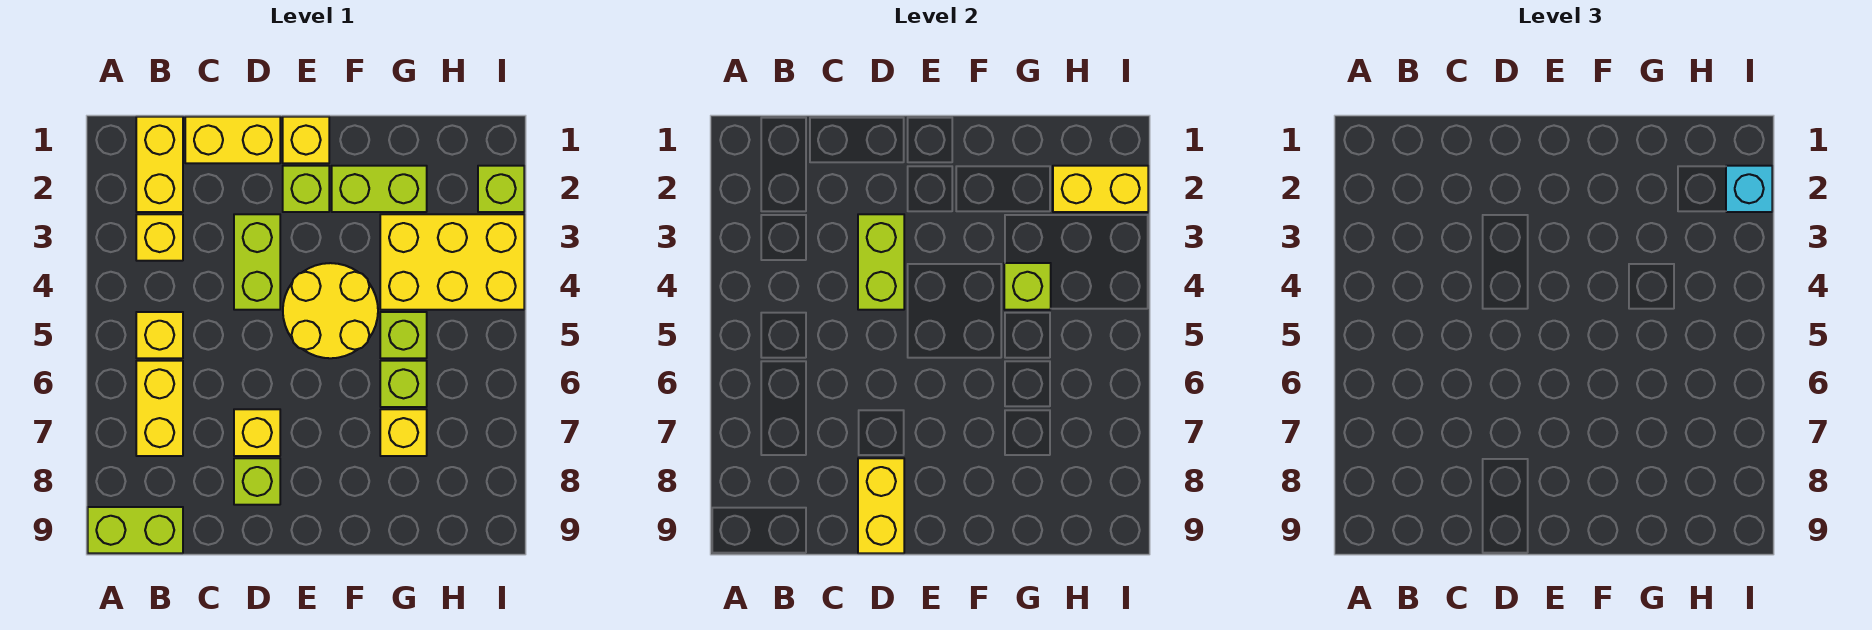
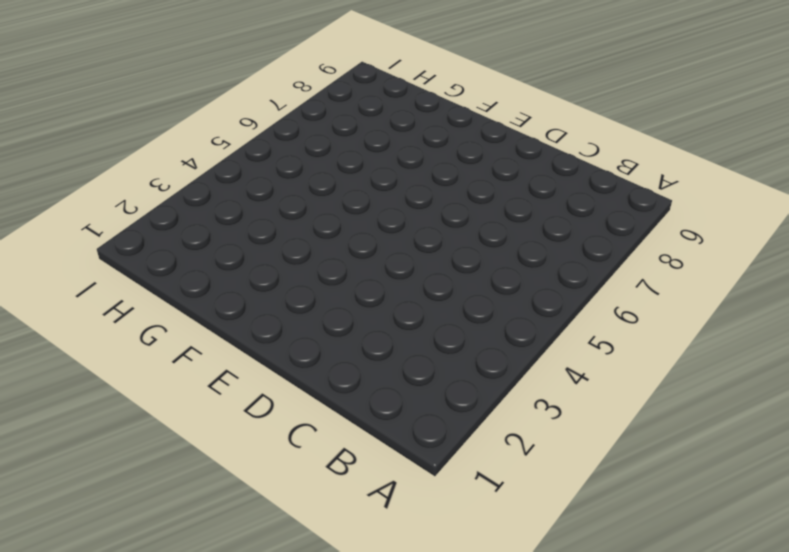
none -> lime brick A9:B9 level 1
none -> yellow brick B1:B2 level 1
none -> yellow brick B3 level 1

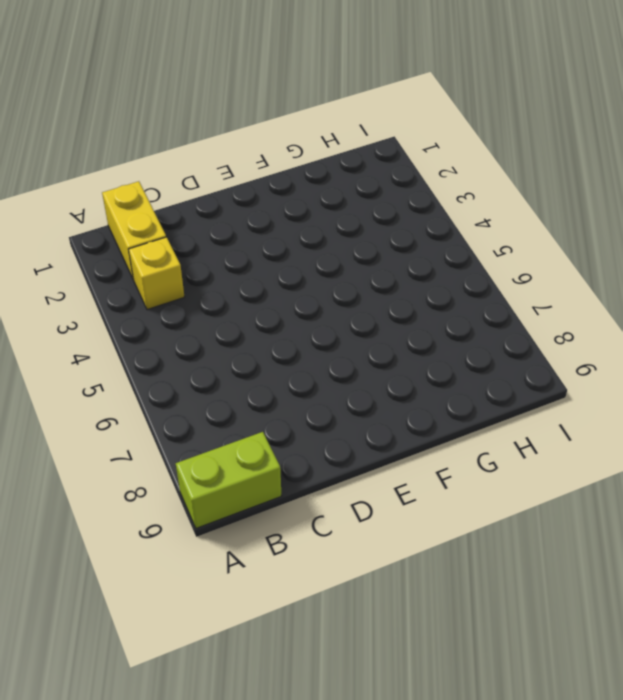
none -> yellow brick B5 level 1
none -> yellow brick B6:B7 level 1
none -> yellow brick C1:D1 level 1

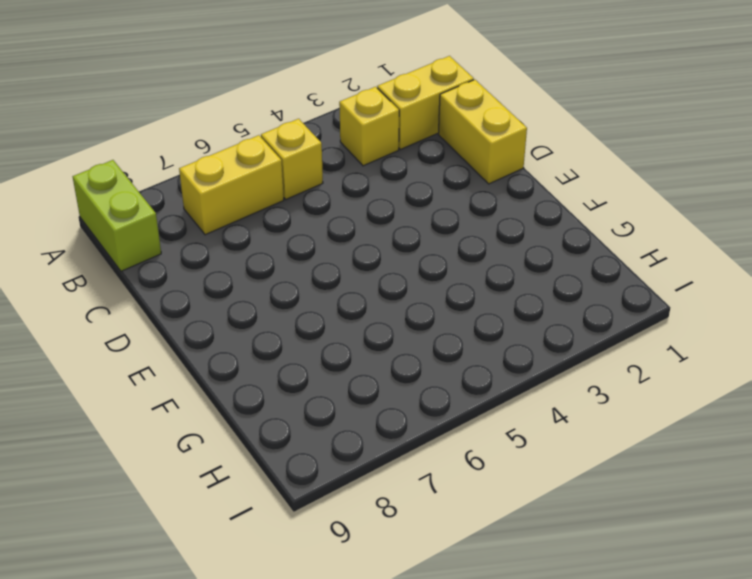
none -> lime brick D3:D4 level 1
none -> yellow brick D7 level 1
none -> lime brick D8 level 1

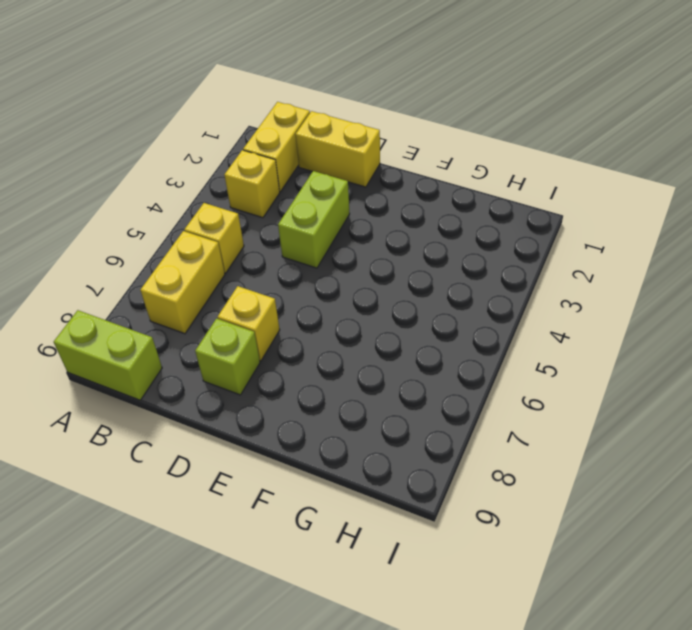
none -> yellow brick E1 level 1
none -> lime brick E2 level 1
none -> yellow round brick E4:F5 level 1

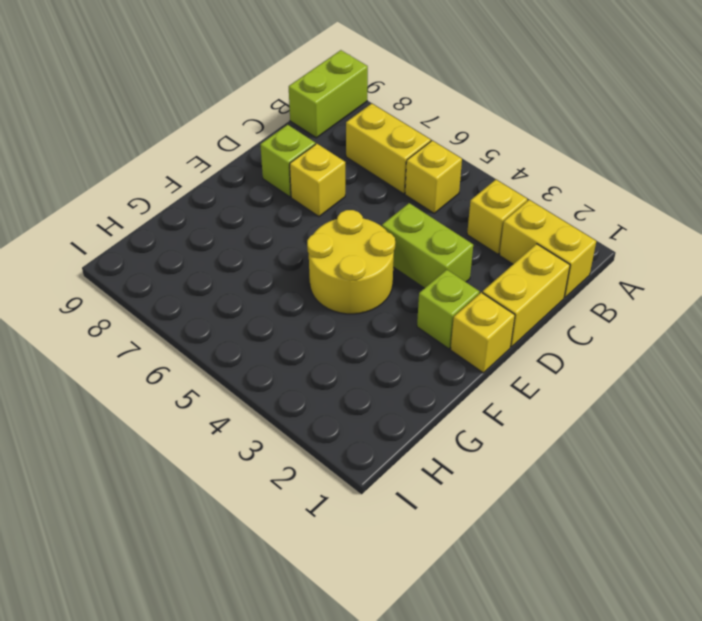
none -> lime brick F2:G2 level 1
none -> yellow brick G3:I4 level 1
none -> lime brick G5 level 1

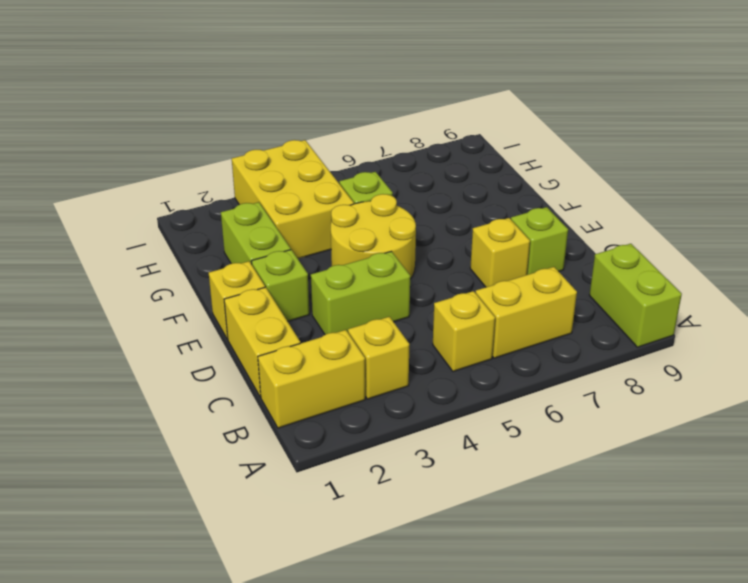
none -> lime brick G6 level 1
none -> yellow brick G7 level 1
none -> lime brick I2 level 1

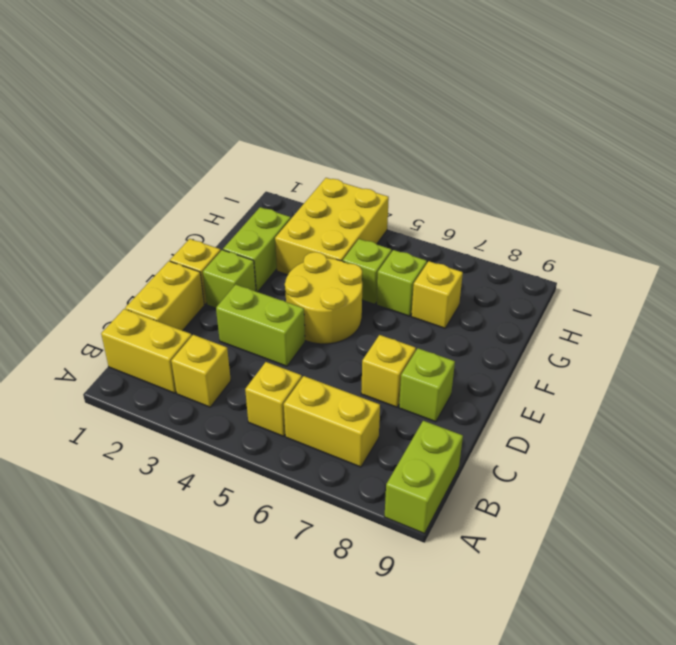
none -> lime brick I2 level 1
none -> lime brick D3:D4 level 2
none -> yellow brick D8:D9 level 2

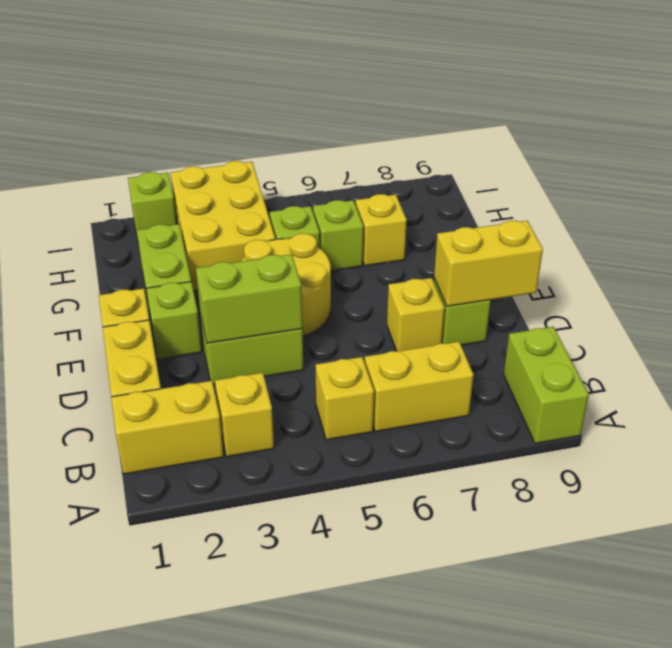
none -> lime brick G4 level 2
none -> yellow brick H2:I2 level 2
none -> cyan brick I2 level 3

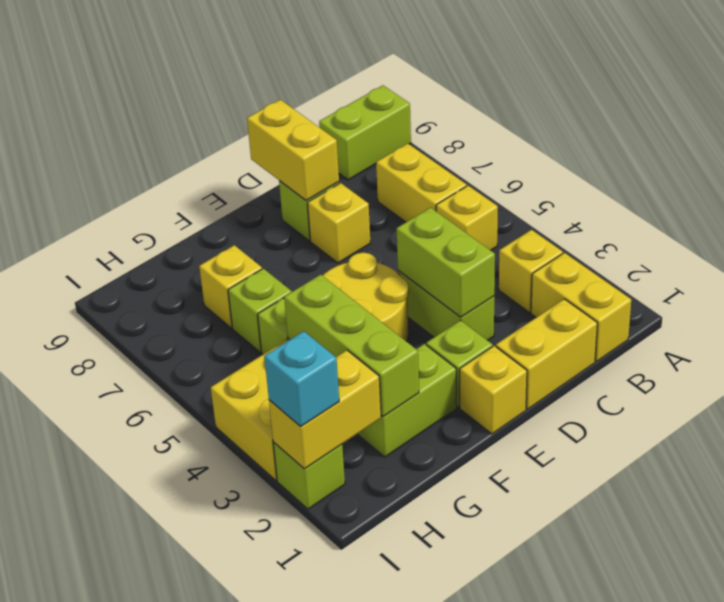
lime brick G2:G4 level 2 -> lime brick G4 level 2

